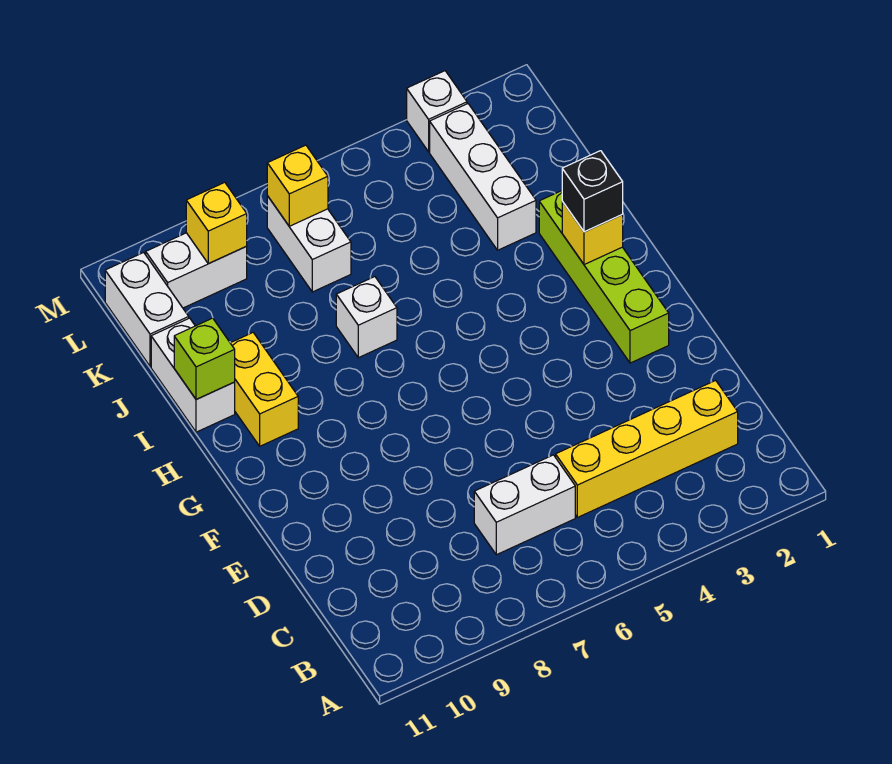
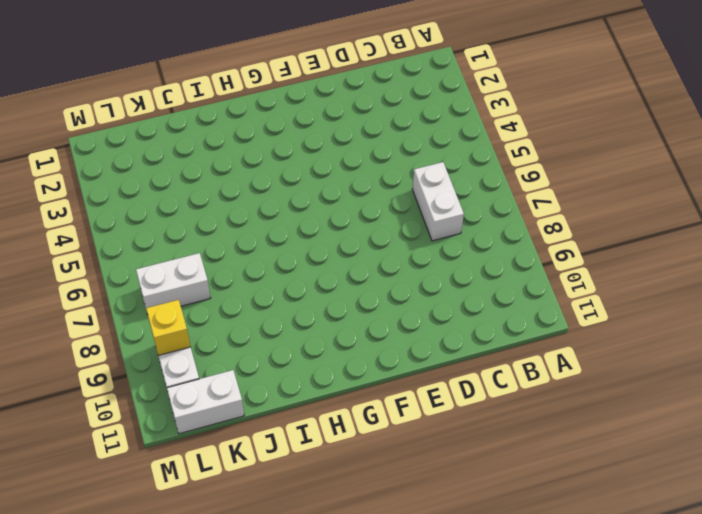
none -> yellow brick C2:C5 level 1
none -> lime brick F2:I2 level 1
none -> yellow brick H10:I10 level 1

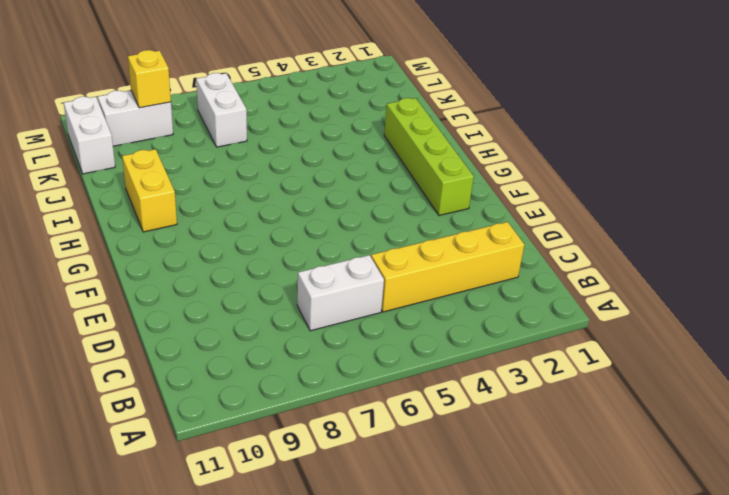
none -> white brick I7 level 1
none -> white brick I11:J11 level 1
none -> white brick J3:L3 level 1

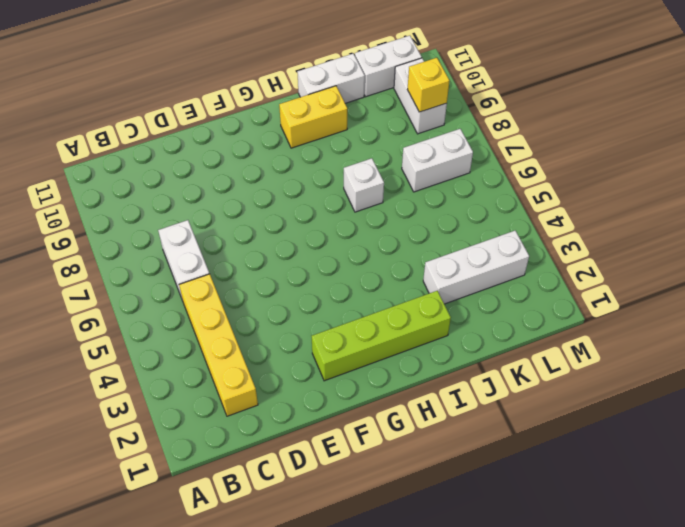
none -> white brick M3 level 1
none -> yellow brick H2 level 2
none -> lime brick I11 level 2

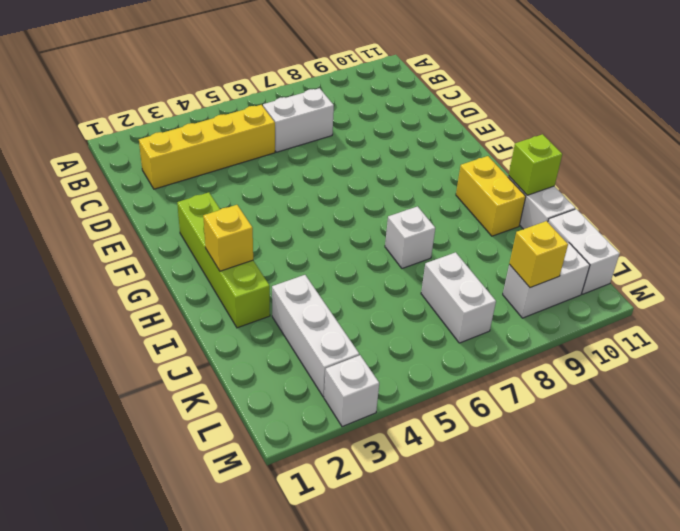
none -> yellow brick L7 level 2
none -> black brick H2 level 3

